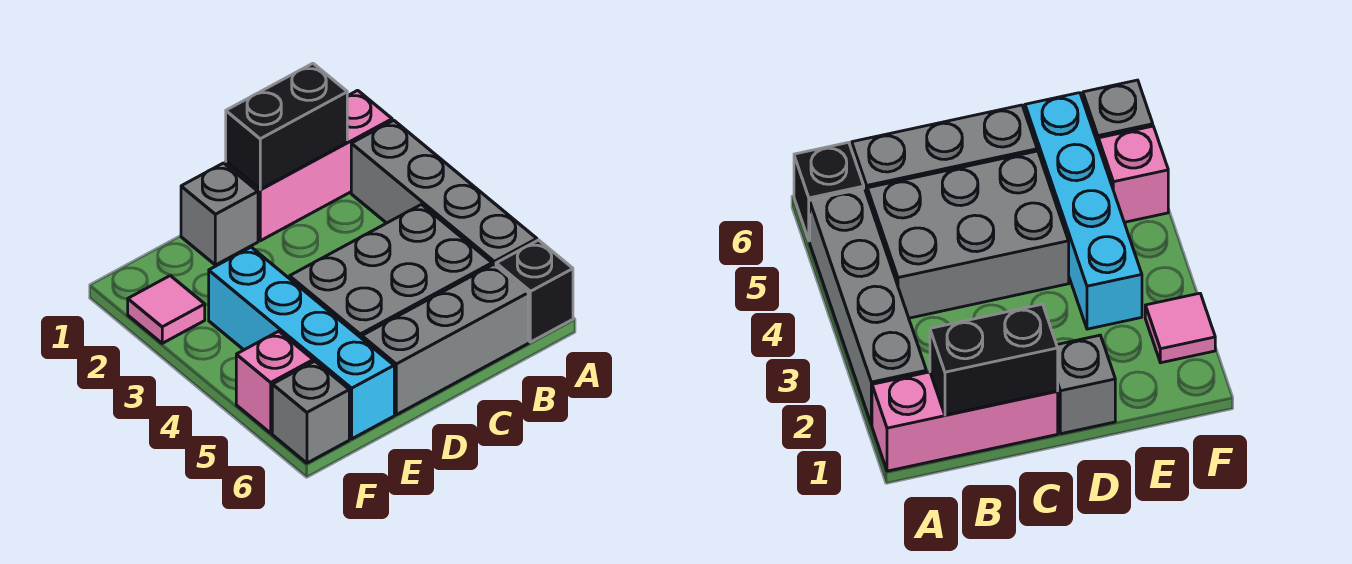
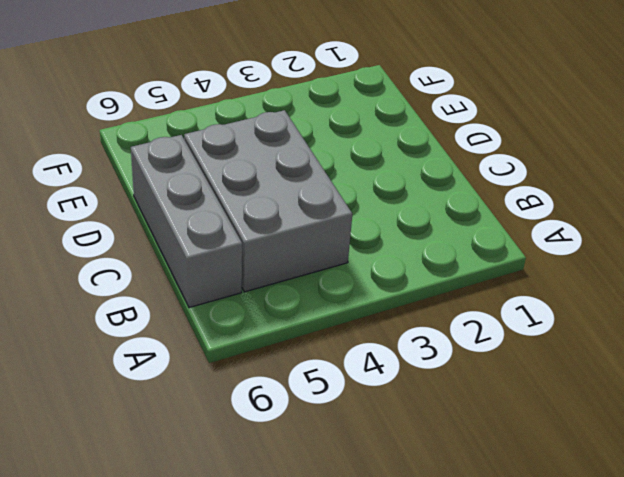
none -> pink brick A1:C1 level 1
none -> grey brick A2:A5 level 1

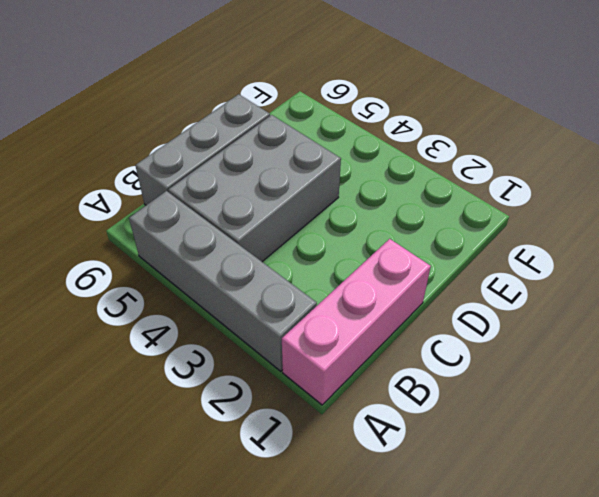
none -> black brick A6 level 1
none -> grey brick D1 level 1

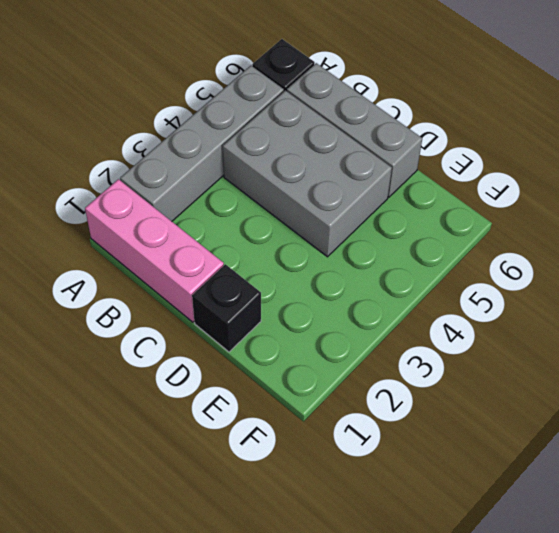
black brick D1 level 1 -> grey brick D1 level 1
none -> cyan brick E3:E6 level 1
none -> pink tile F2 level 1

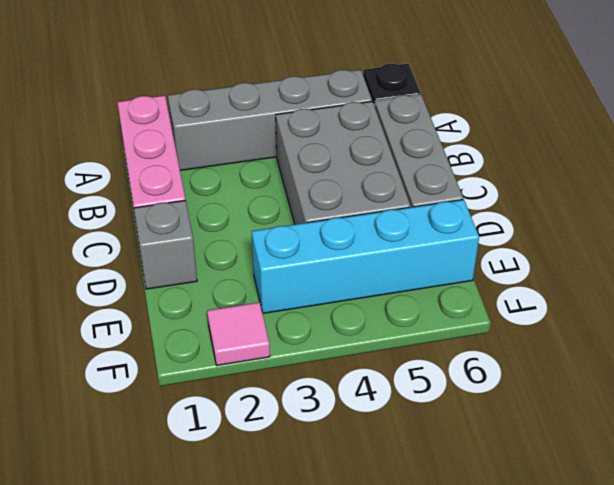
none -> pink brick F5 level 1
none -> grey brick F6 level 1

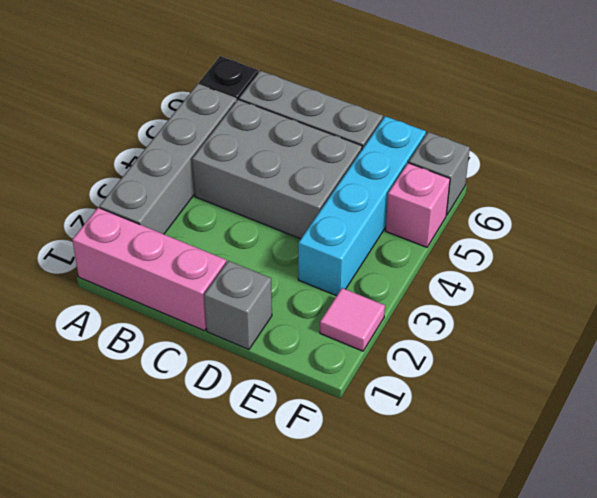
none -> black brick B1:C1 level 2

